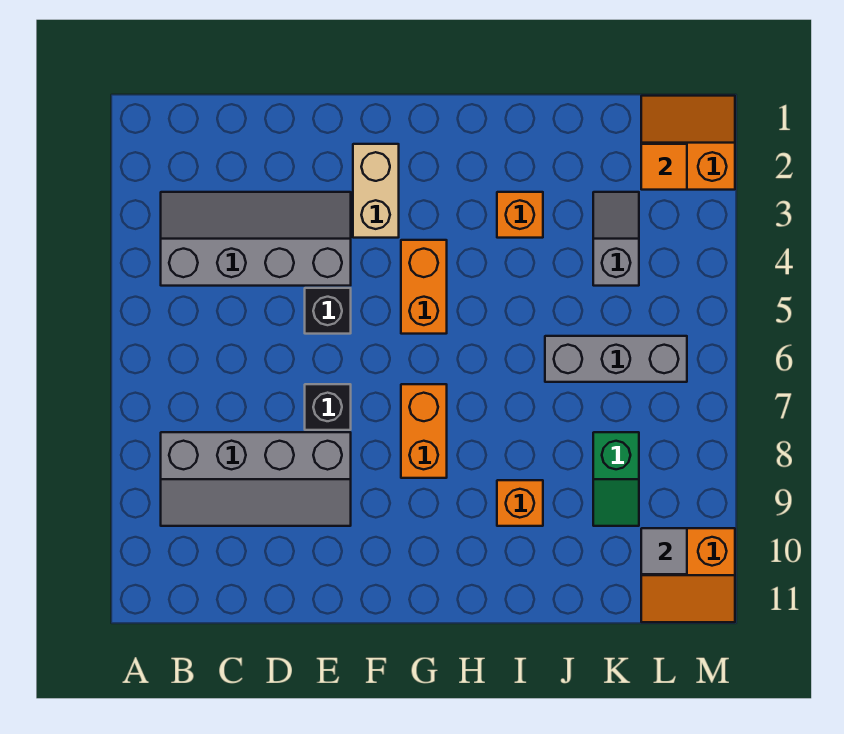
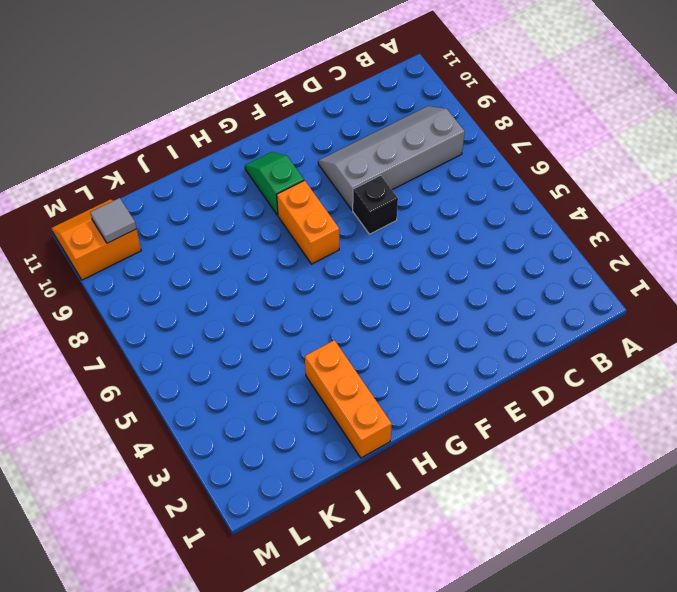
green slope G9:G10 level 1 top 9 -> green slope K8:K9 level 1 top 8
orange brick I1:I3 level 1 -> orange brick I3 level 1
none -> grey slope B3:E4 level 1 top 4
none -> black brick E5 level 1
none -> tan brick F2:F3 level 1

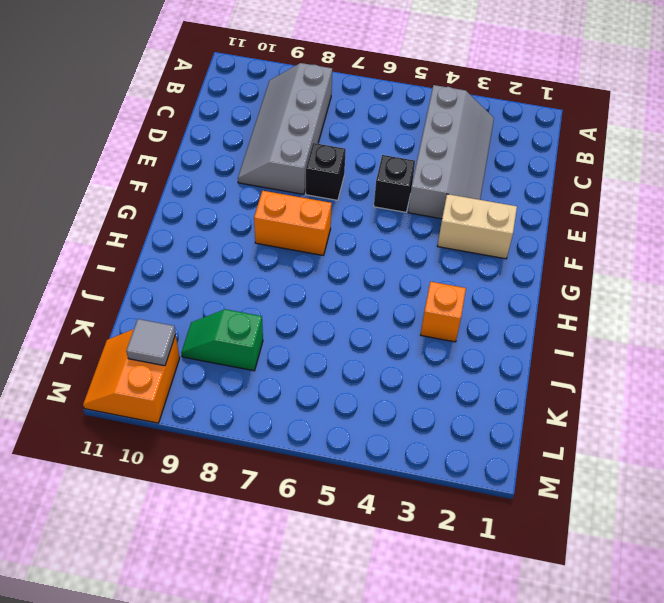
none -> orange brick G4:G5 level 1
none -> orange brick I9 level 1
none -> grey brick J6:L6 level 1

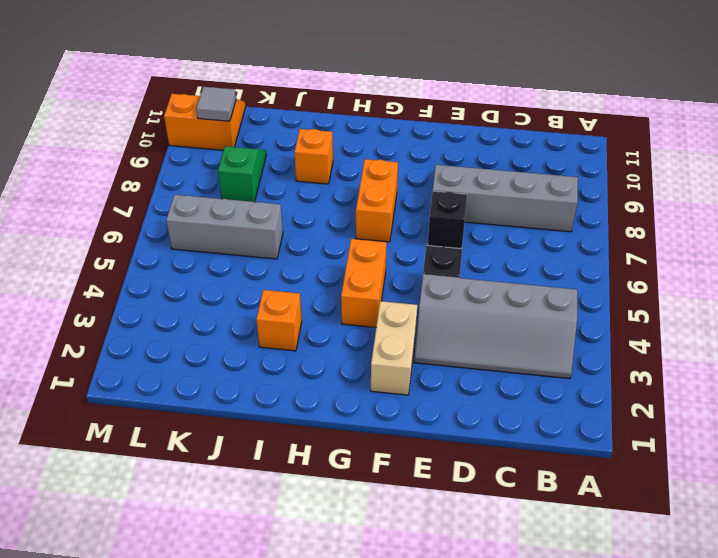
none -> grey slope K3:K4 level 1 top 4
none -> orange slope L1:M2 level 1 top 2
none -> orange tile L2 level 2

